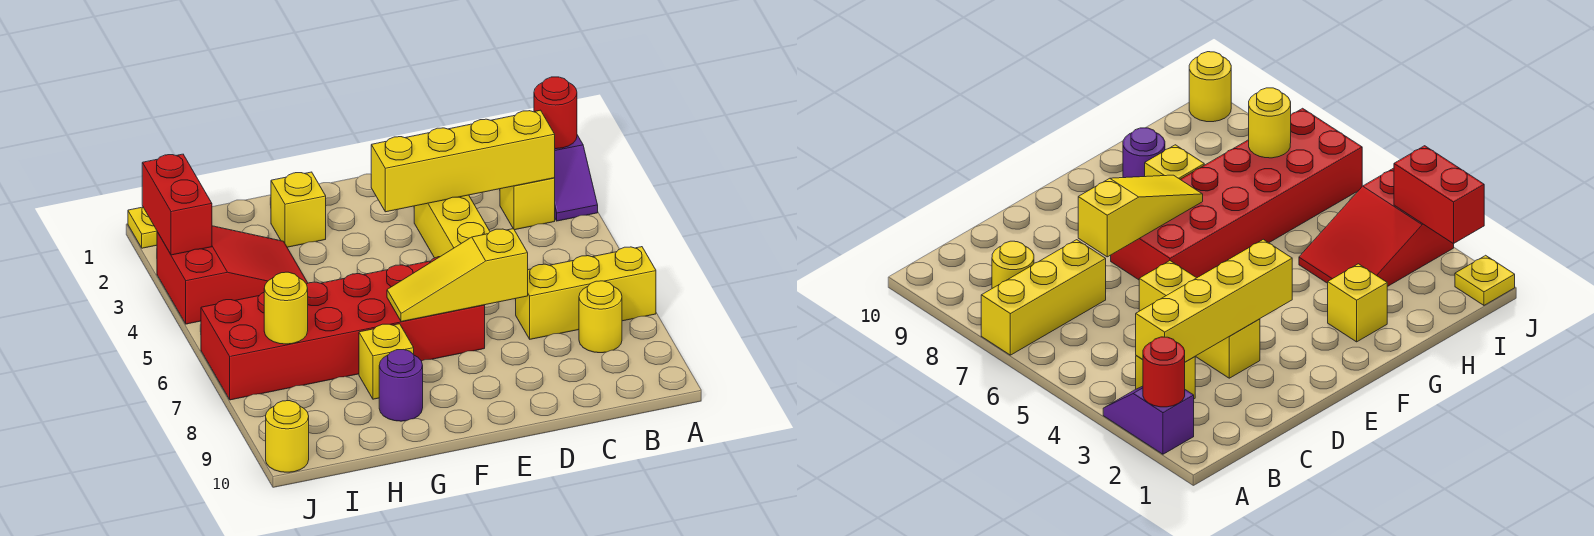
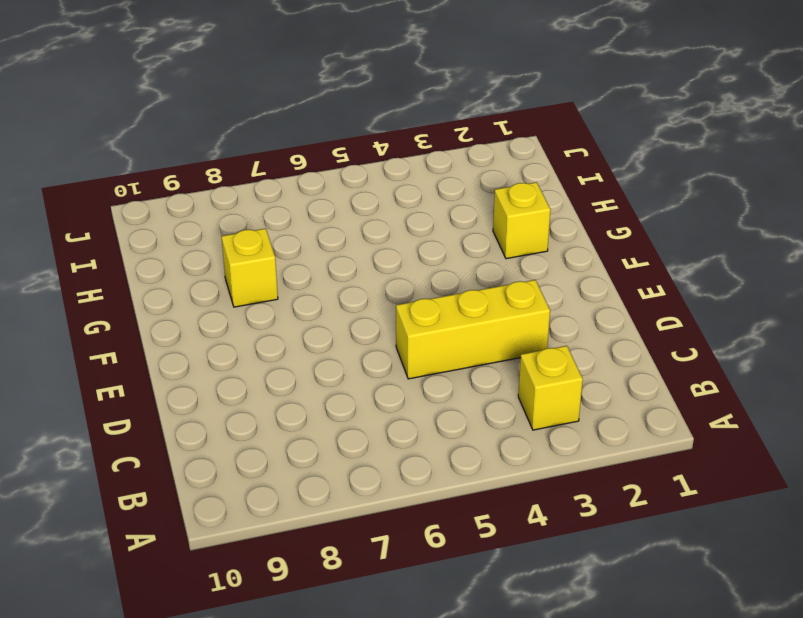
none -> purple slope A2:A3 level 1 top 2
none -> yellow brick A7:C7 level 1
none -> yellow round brick B8 level 1

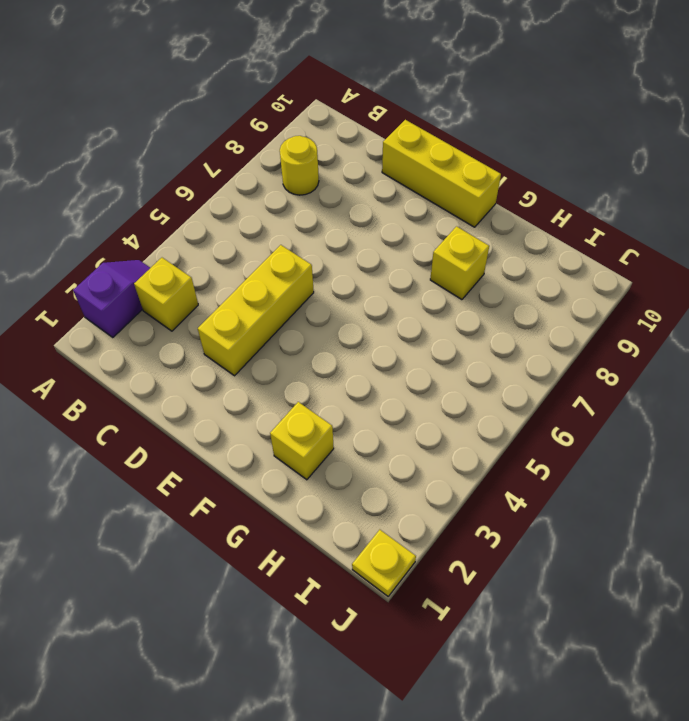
yellow brick D10:F10 level 1 -> yellow brick A7:C7 level 1
none -> red brick E6:J7 level 1
none -> purple round brick G9 level 1
none -> red slope H3:J4 level 1 top J

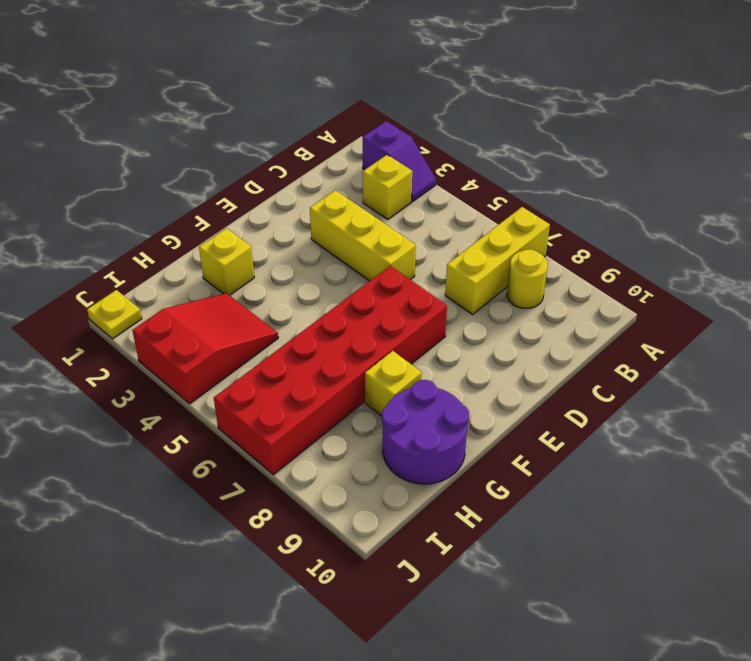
purple round brick G9:H10 level 1 -> purple round brick G9 level 1
none -> yellow round brick J10 level 1
none -> red round brick A2 level 2
none -> yellow brick B3:E3 level 2

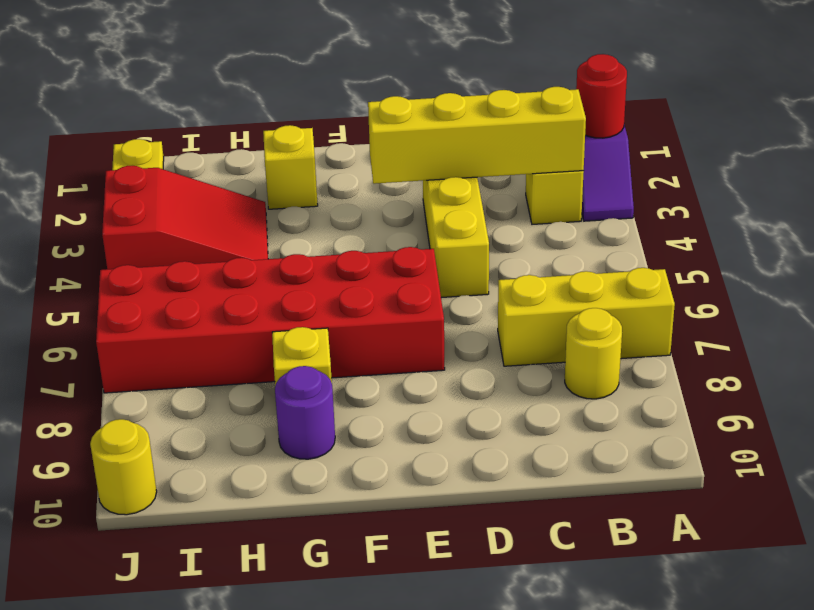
none -> yellow slope D7:F7 level 2 top D
none -> yellow round brick I7 level 2
none -> red brick J2:J3 level 2

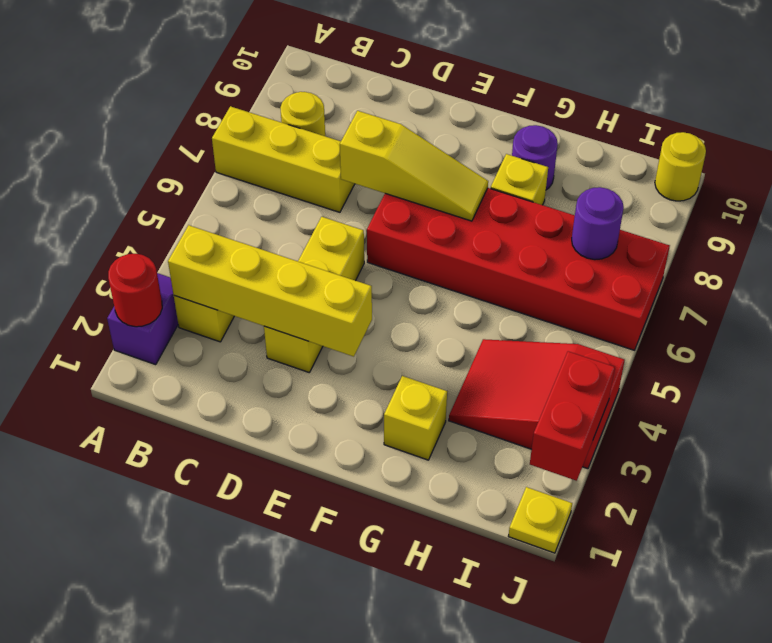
purple round brick I7 level 2 -> yellow round brick I7 level 2

